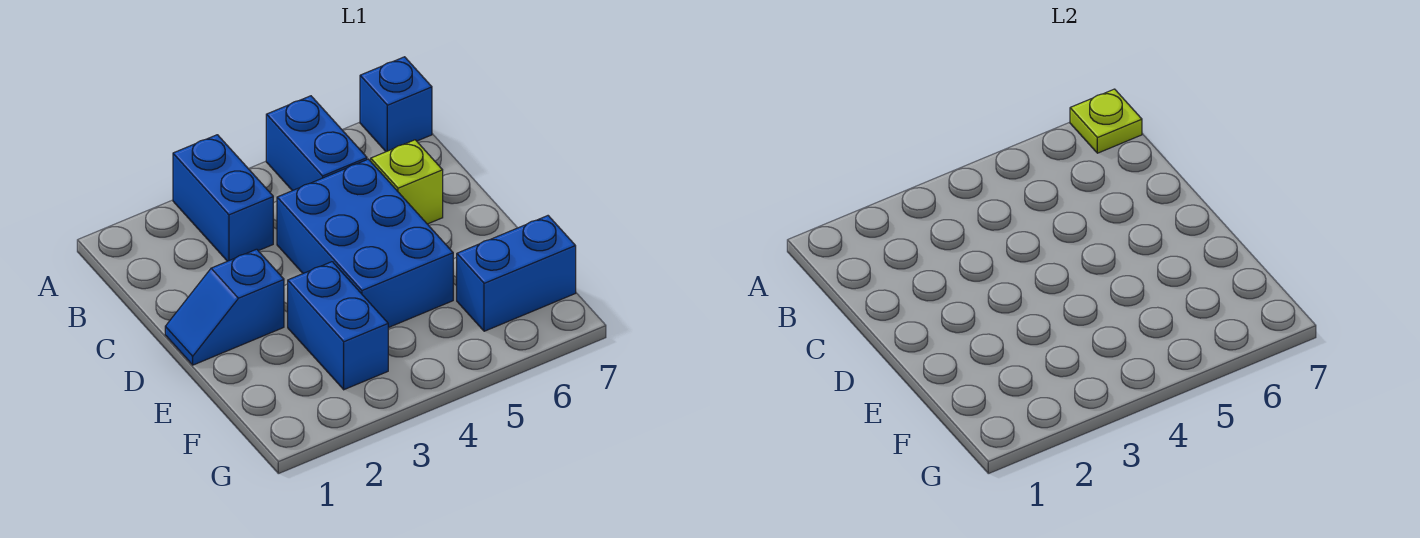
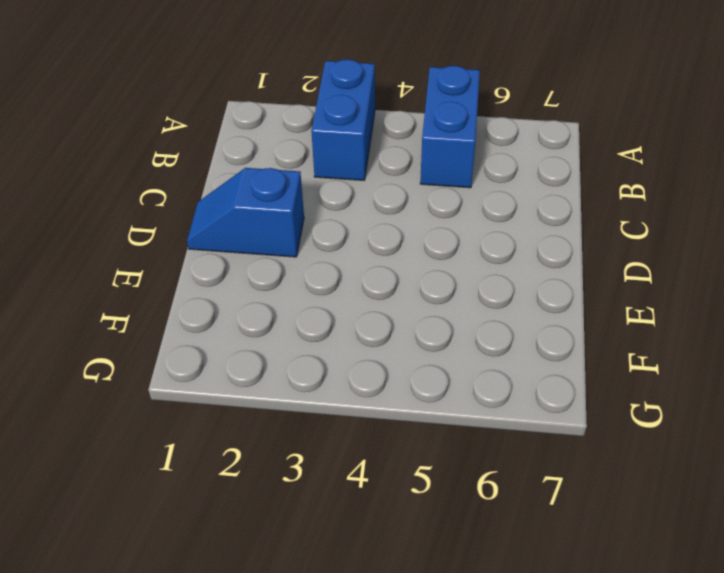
none -> blue brick A7 level 1
none -> blue brick C4:E5 level 1

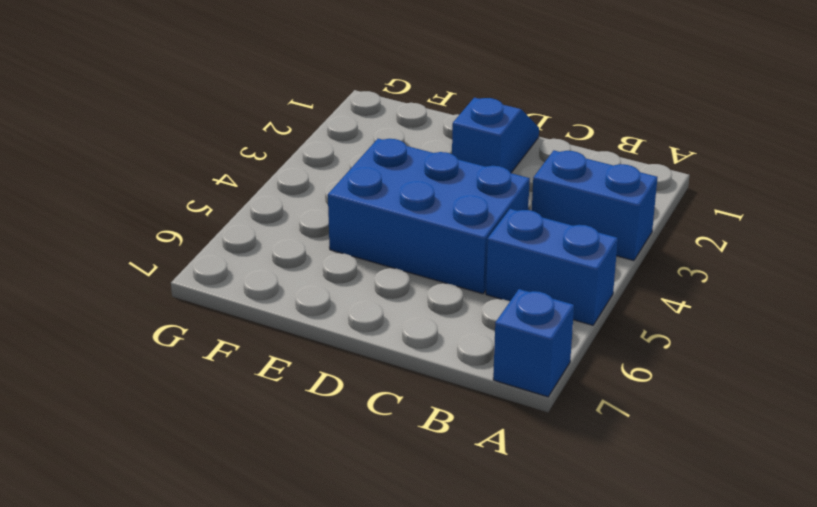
none -> lime brick C6 level 1
none -> blue brick E3:F3 level 1

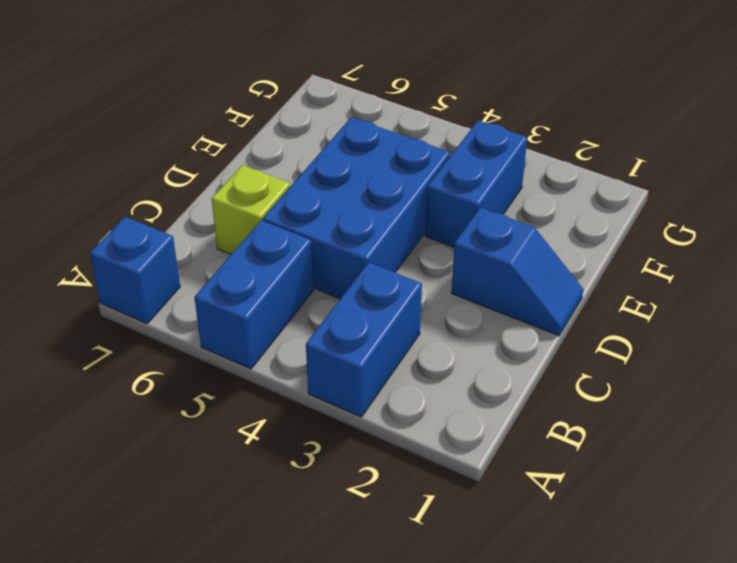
none -> blue brick F6:F7 level 1
none -> lime plate A7 level 2

